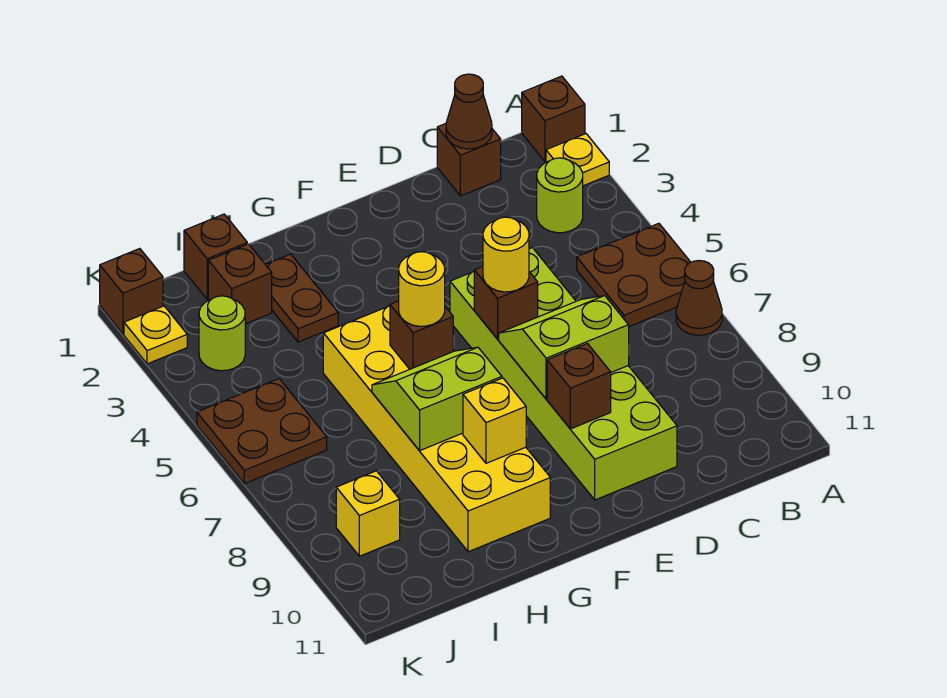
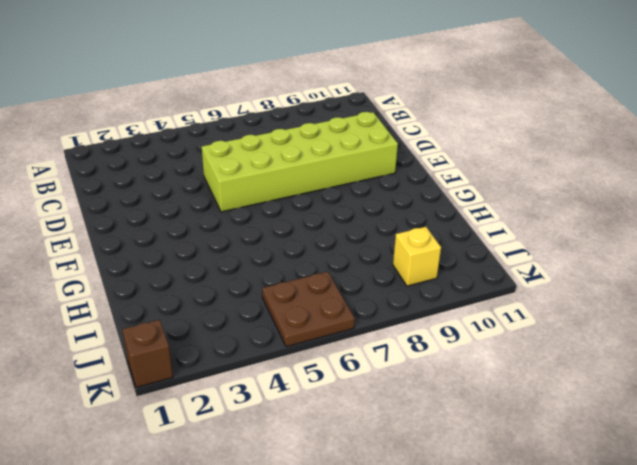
none -> brown brick A1 level 1
none -> yellow plate A2 level 1
none -> brown plate A5:B6 level 1

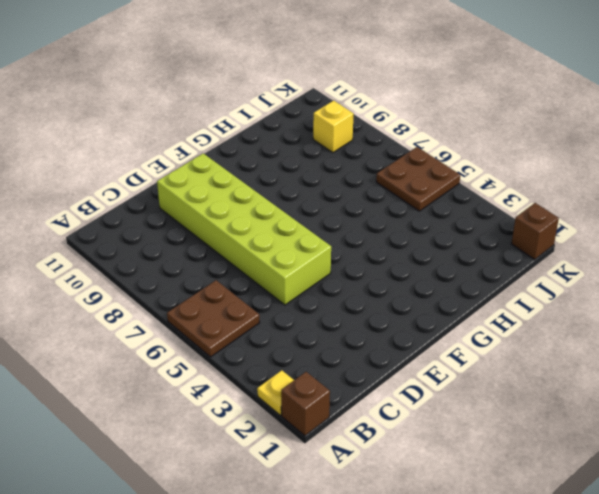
none -> brown cone A7 level 1
none -> lime round brick B3 level 1
none -> brown brick C1 level 1

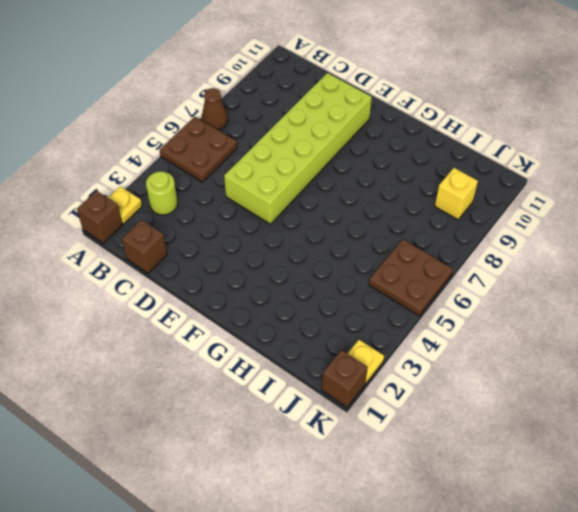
none -> yellow brick G5:H10 level 1
none -> brown plate H2:H3 level 1
none -> brown brick I1 level 1

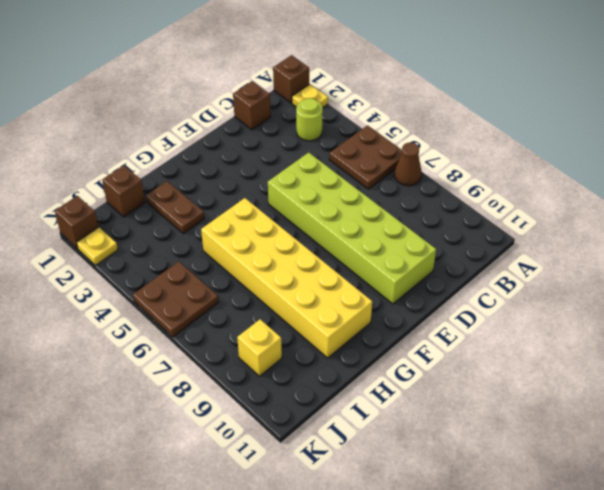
none -> brown brick I2 level 1
none -> lime round brick J3 level 1
none -> brown cone C1 level 2

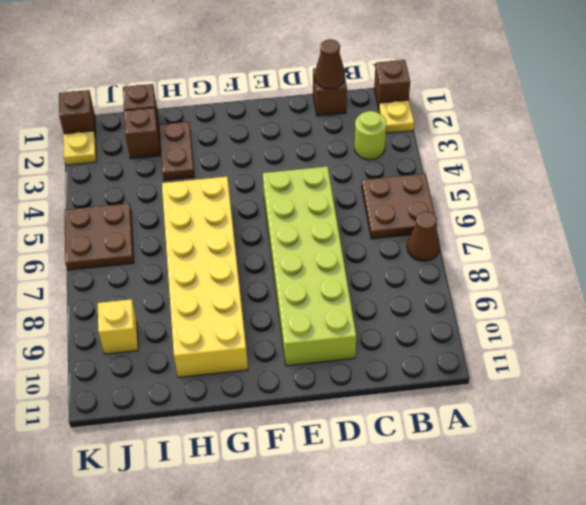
none -> lime round brick J3 level 1
none -> lime slope D7:E8 level 2 top 8
none -> brown brick E6 level 2

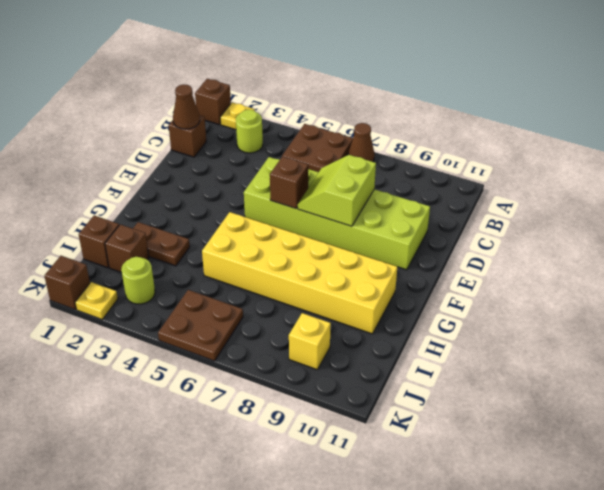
none -> brown brick E9 level 2
none -> brown brick G6 level 2
none -> lime slope G7:H8 level 2 top 8

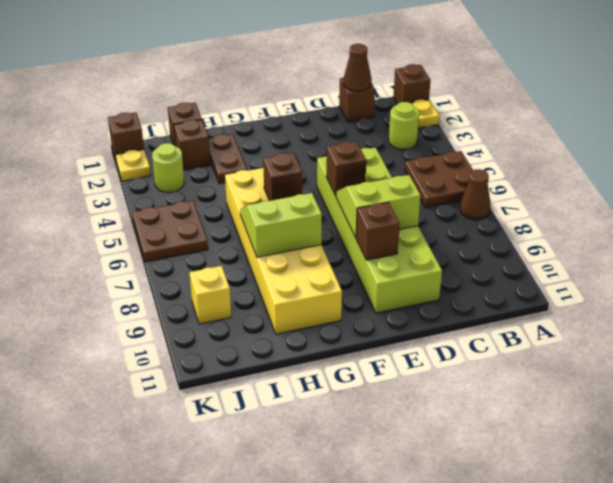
none -> yellow brick G9 level 2
none -> yellow round brick E6 level 3
none -> yellow round brick G6 level 3

